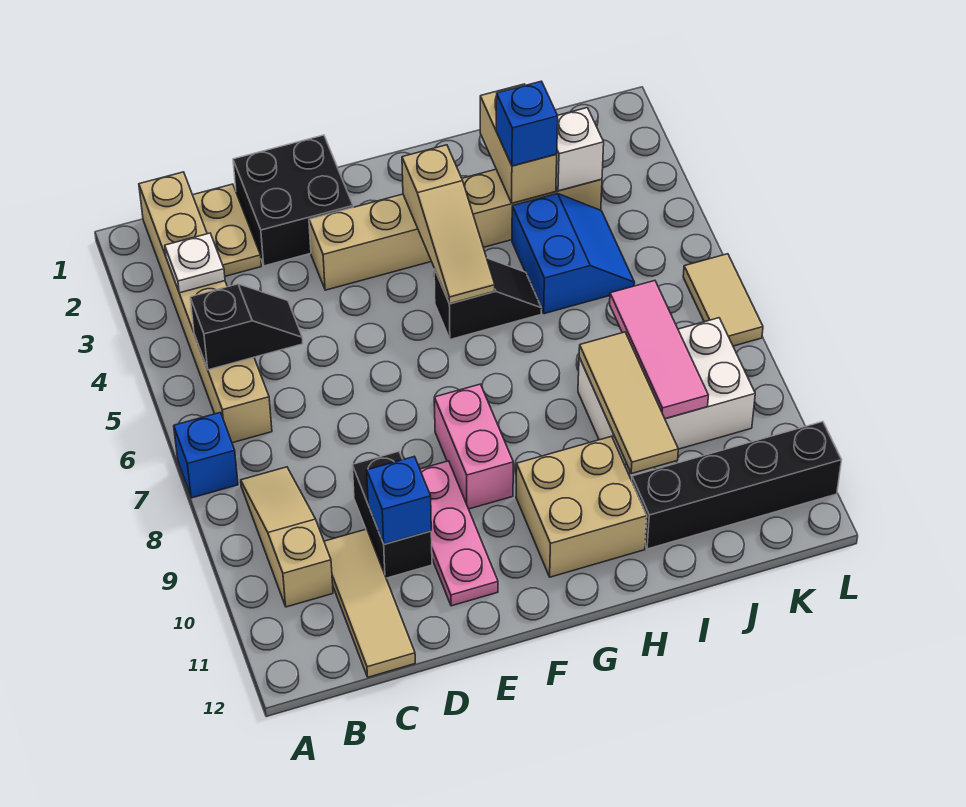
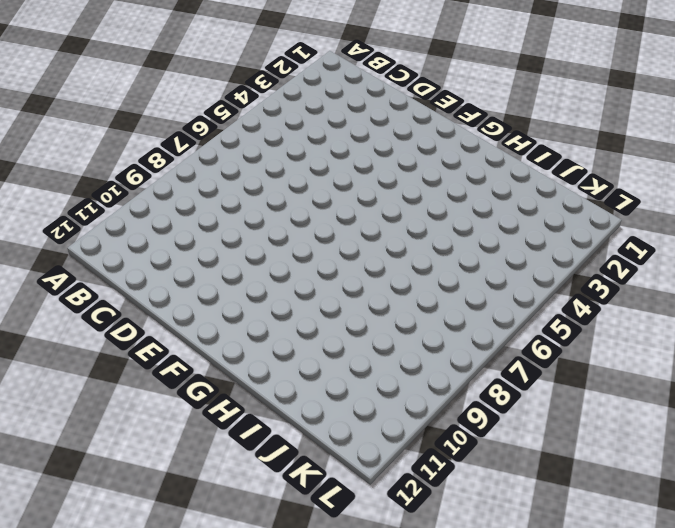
none -> blue brick A7 level 1
none -> tan brick B1:B6 level 1
none -> tan slope B8:B10 level 1 top 10

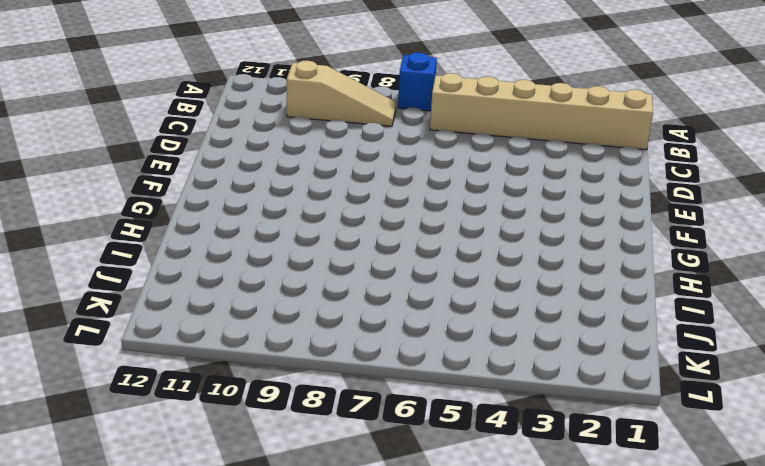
none -> tan plate C1:C2 level 1
none -> tan tile C10:C12 level 1
none -> black brick D1:E2 level 1

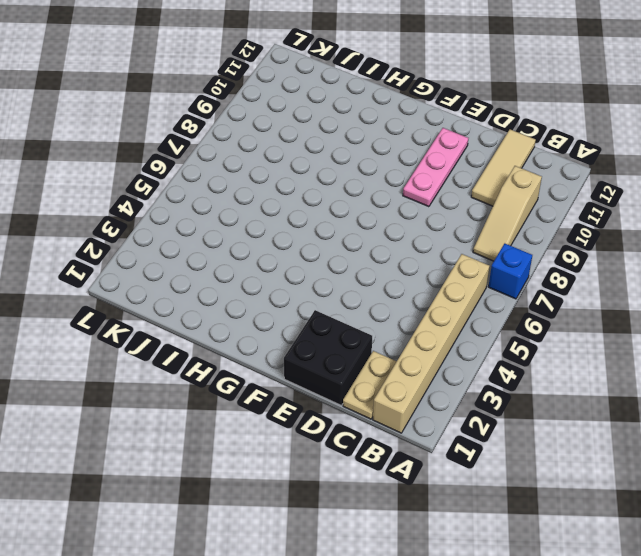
none -> black brick D9:D10 level 1
none -> tan brick E3:J3 level 1
none -> pink brick F8:F9 level 1

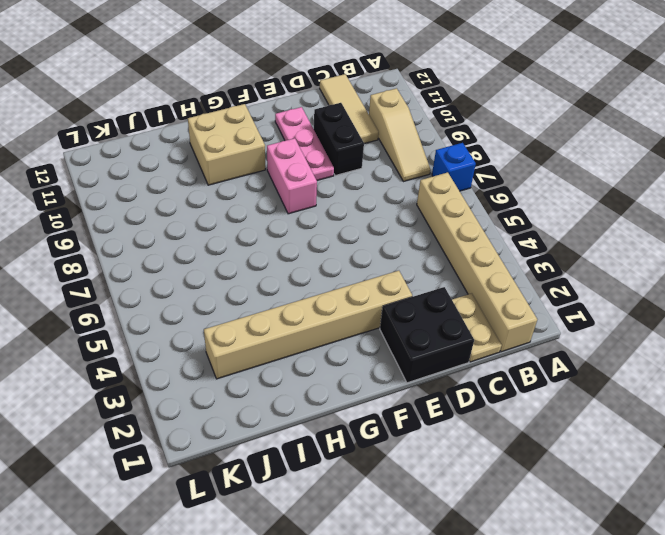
none -> black slope G5:H5 level 1 top G
none -> blue slope I4:J5 level 1 top I
none -> white brick I8:K9 level 1

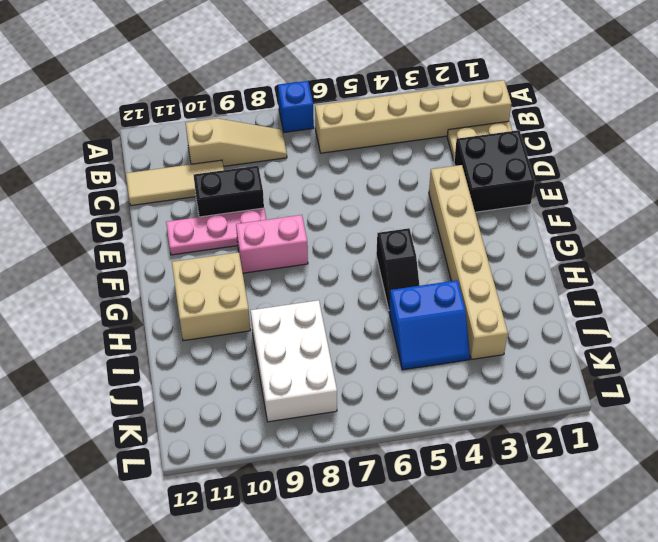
none -> black brick I11:L11 level 1
none -> tan tile L6:L7 level 1
none -> white plate B3 level 2

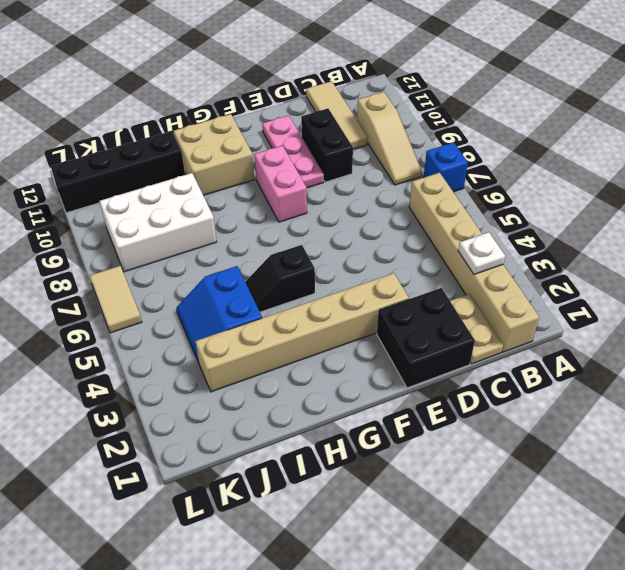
none -> black slope B5:C5 level 2 top B
none -> blue brick D10 level 2
none -> tan slope G3:G5 level 2 top 3

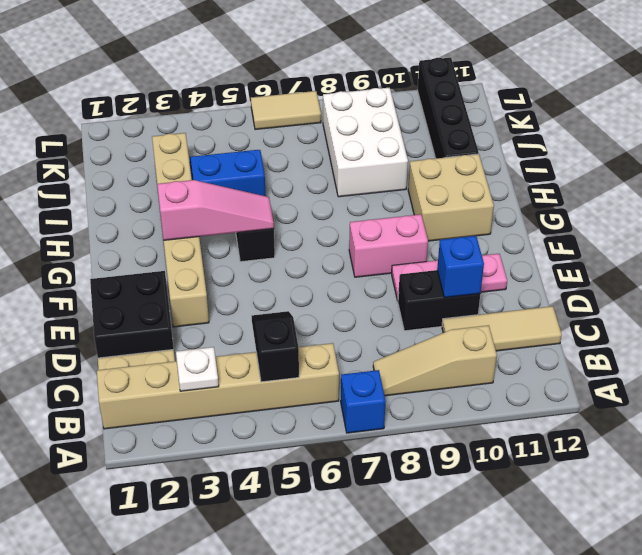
pink slope G3:G5 level 2 top 3 -> tan slope G3:G5 level 2 top 3
none -> tan brick I2:I3 level 2
none -> tan tile I8:I10 level 2
none -> white brick J3 level 2

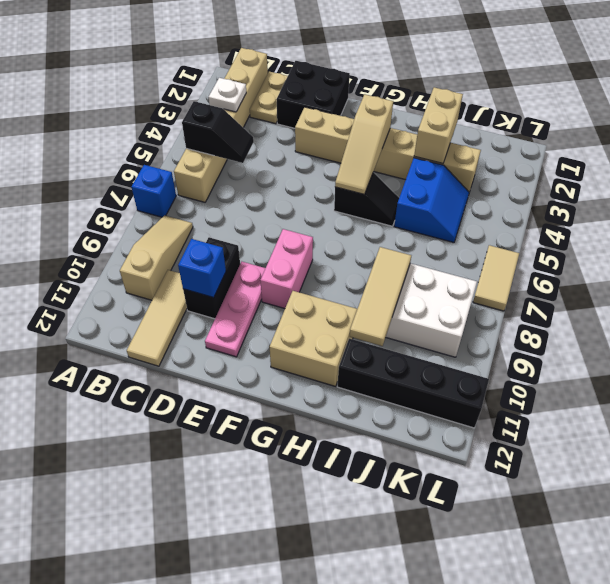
none -> white brick J3 level 2
none -> pink tile J7:J9 level 2
none -> blue brick I3 level 3

